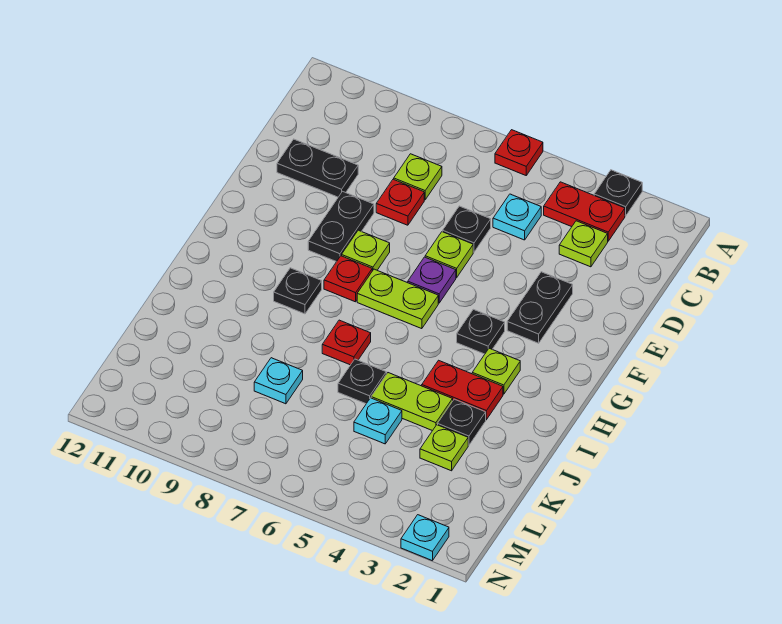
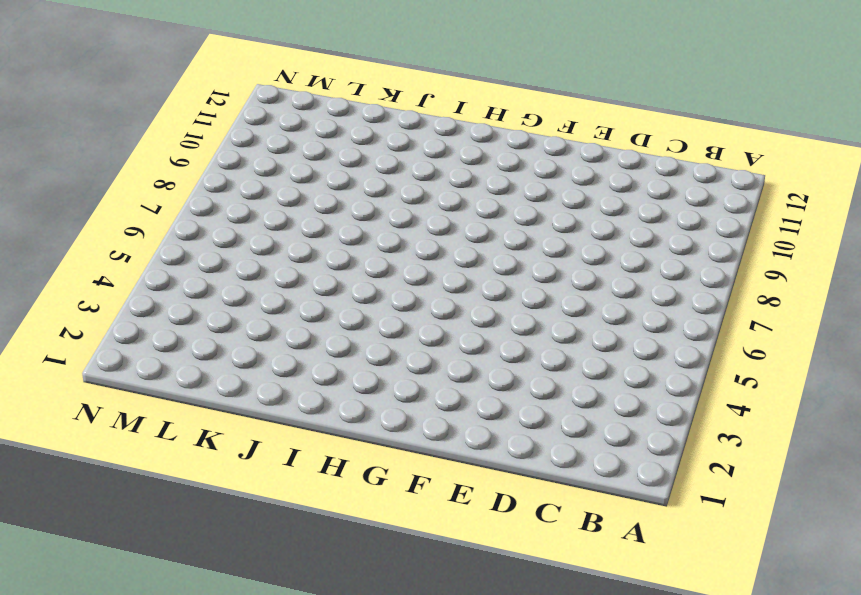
none -> black plate A3 level 1
none -> red plate A6 level 1
none -> red plate B3:B4 level 1

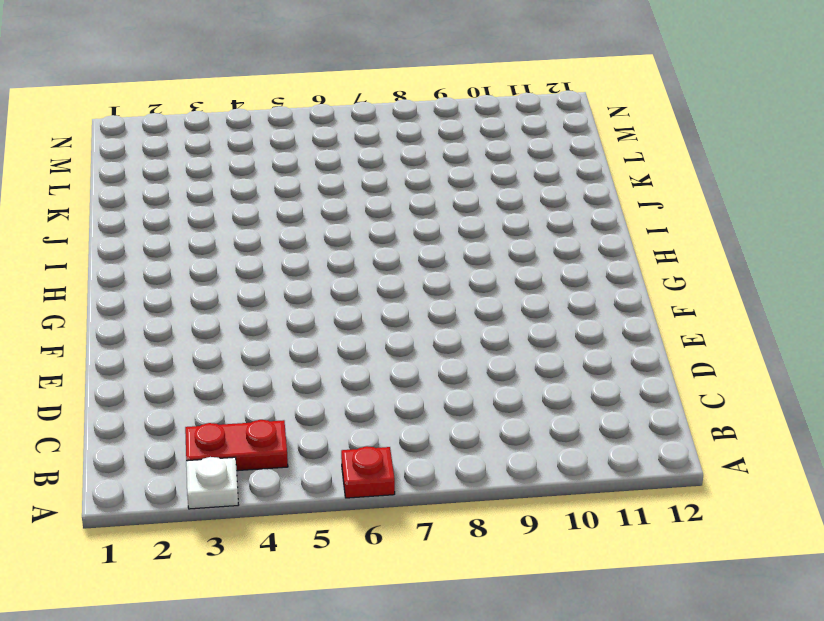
white plate A3 level 1 -> black plate A3 level 1
none -> lime plate C3 level 1
none -> cyan plate C5 level 1
none -> lime plate C8 level 1

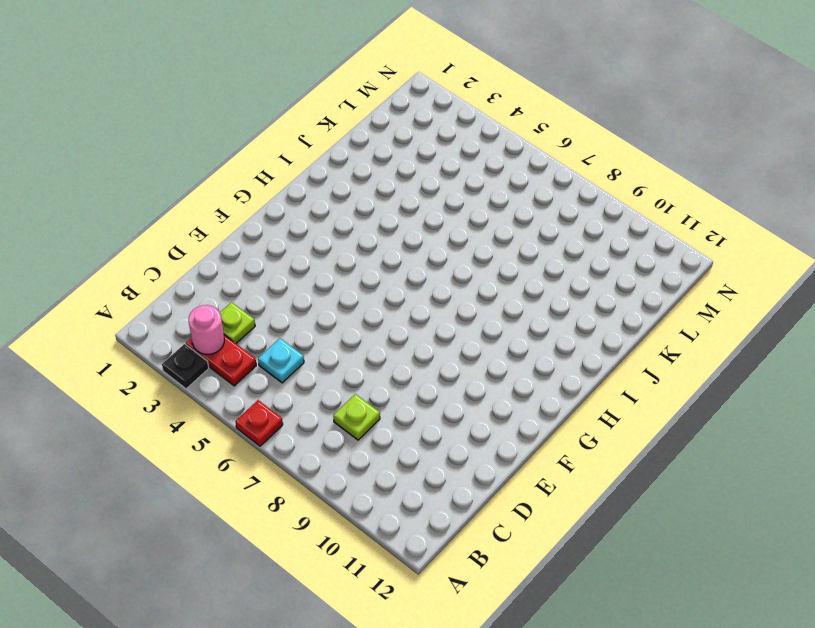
pink round brick B3 level 2 -> none
none -> black plate D6 level 1
none -> red plate D8 level 1
none -> black plate D10:D11 level 1

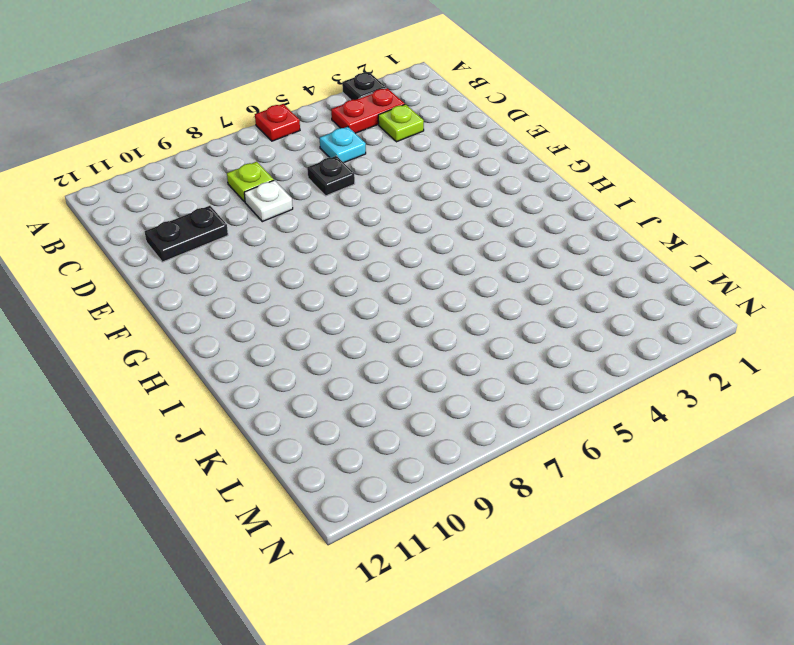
white plate D8 level 1 -> red plate D8 level 1
none -> black plate E3:F3 level 1
none -> lime plate E6 level 1
none -> black plate E9:F9 level 1

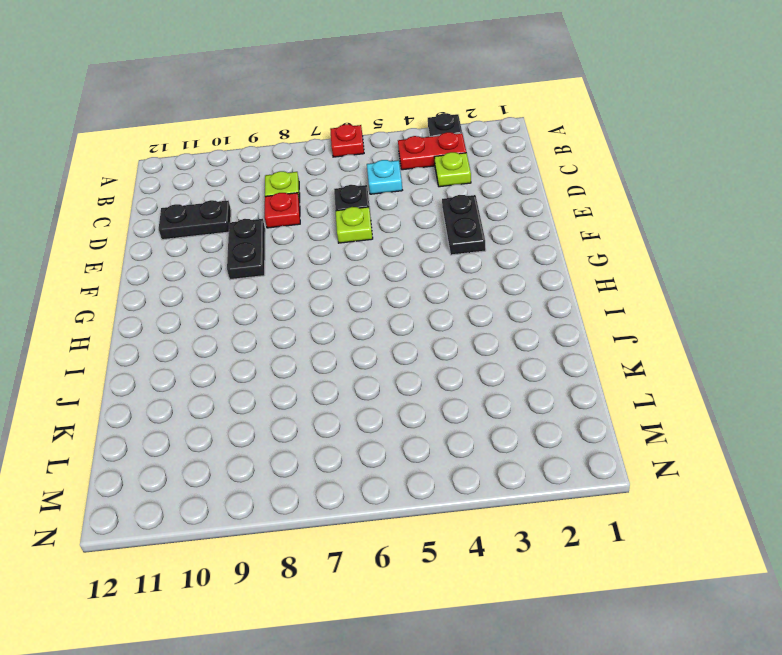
none -> purple plate F6 level 1
none -> lime plate F8 level 1
none -> black plate G4 level 1

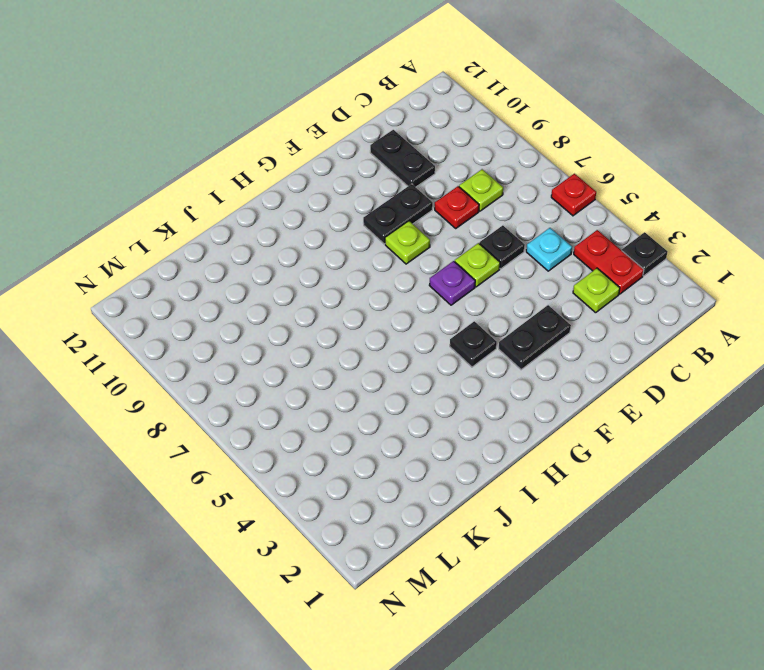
none -> lime plate G6:G7 level 1
none -> red plate G8 level 1
none -> lime plate H3 level 1

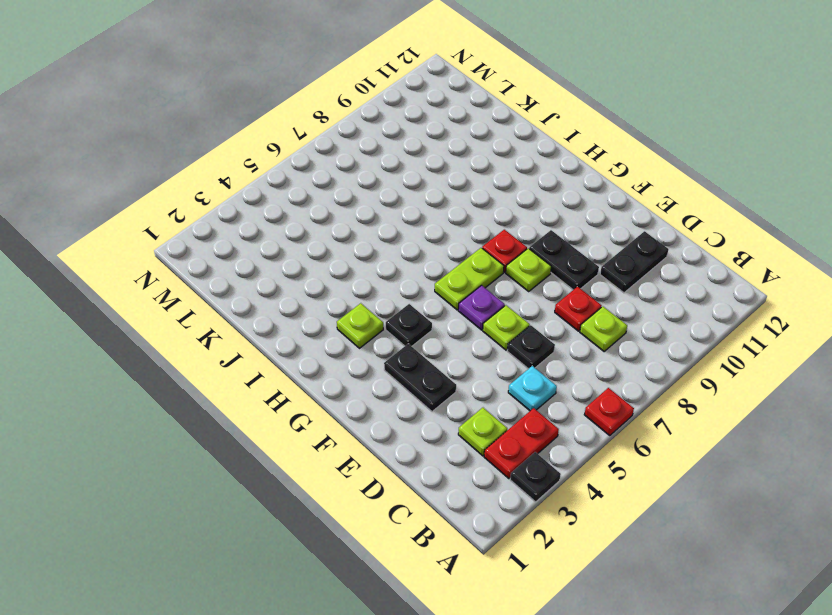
none -> black plate H9 level 1
none -> red plate I3:I4 level 1
none -> red plate I7 level 1

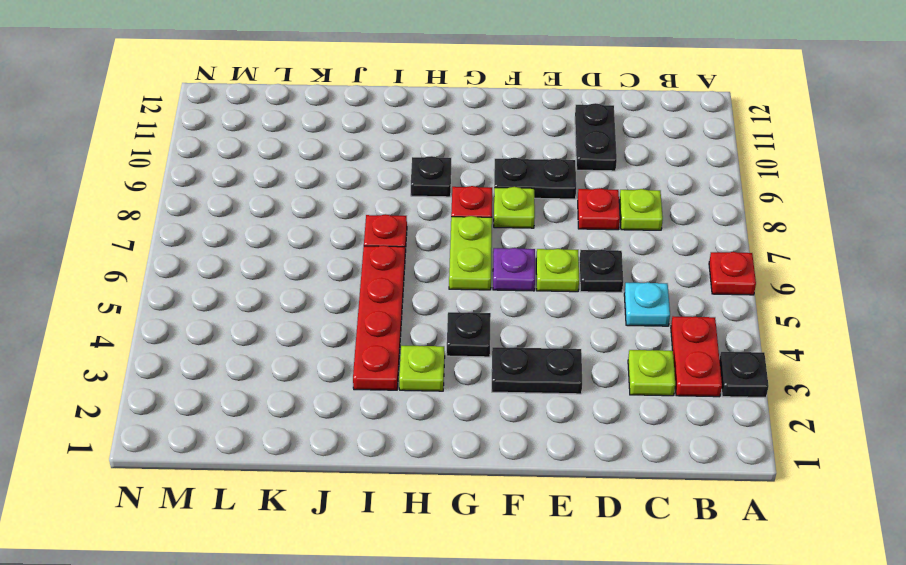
red plate I3:I6 level 1 -> red plate I3:I4 level 1
none -> black plate J3 level 1
none -> lime plate J4:J5 level 1
none -> black plate J6 level 1

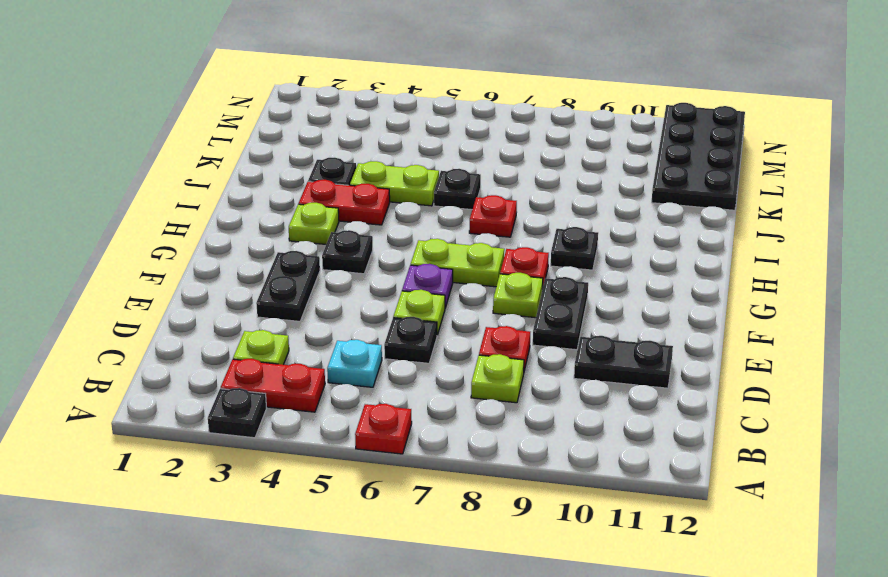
black plate K11:N12 level 1 -> none
none -> lime plate K3 level 1
none -> cyan plate K5 level 1
none -> cyan plate K8 level 1

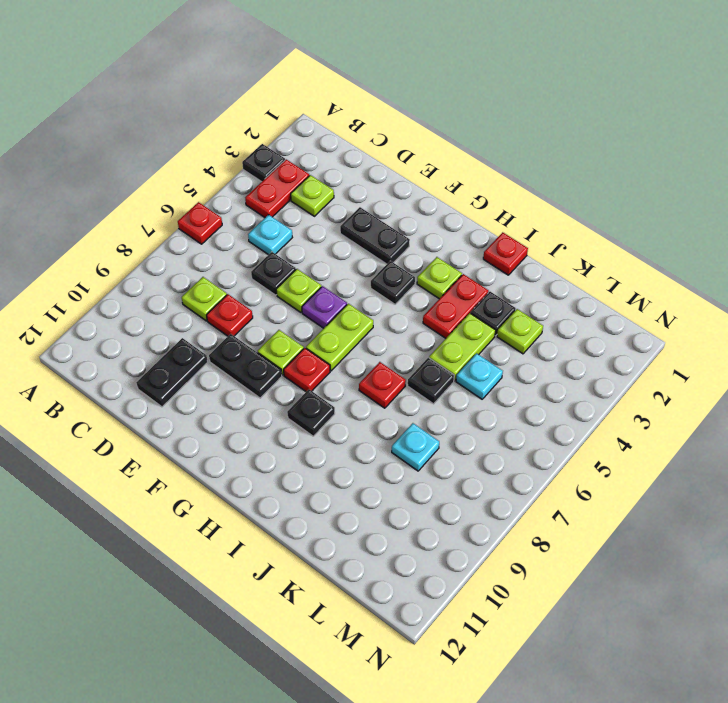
red plate I1 level 1 -> none
none -> cyan plate N2 level 1

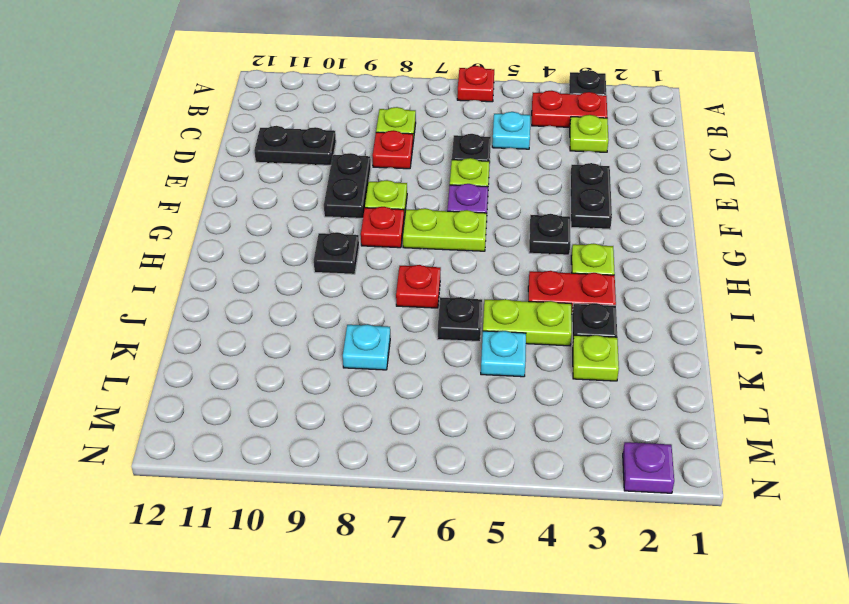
purple plate N2 level 1 -> cyan plate N2 level 1

